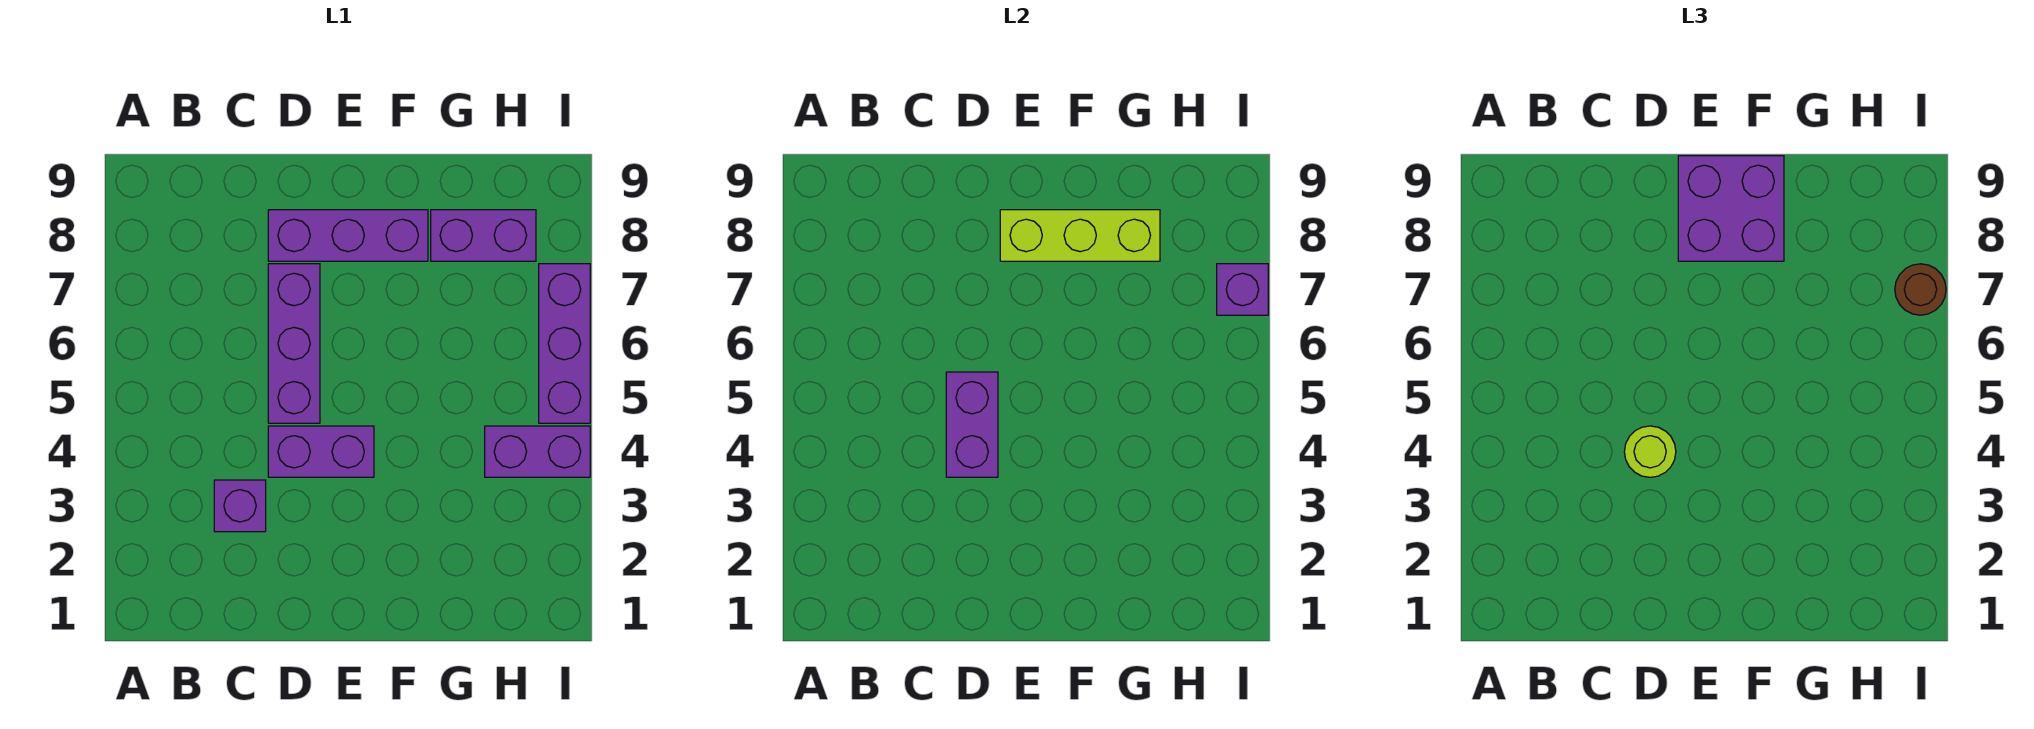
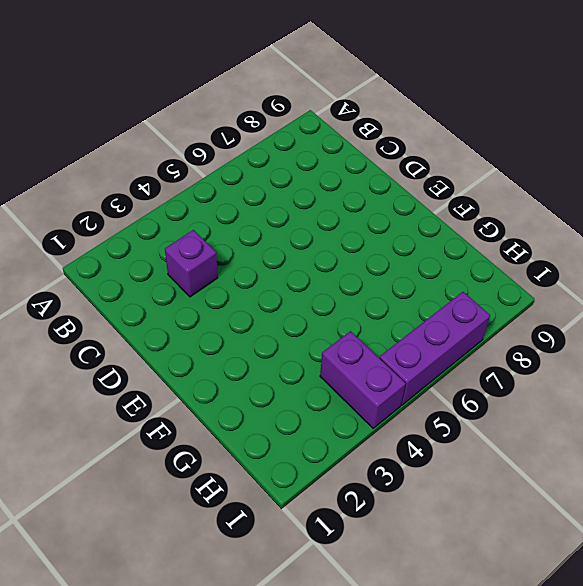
none -> purple brick D4:E4 level 1
none -> purple brick D5:D7 level 1
none -> purple brick D8:F8 level 1

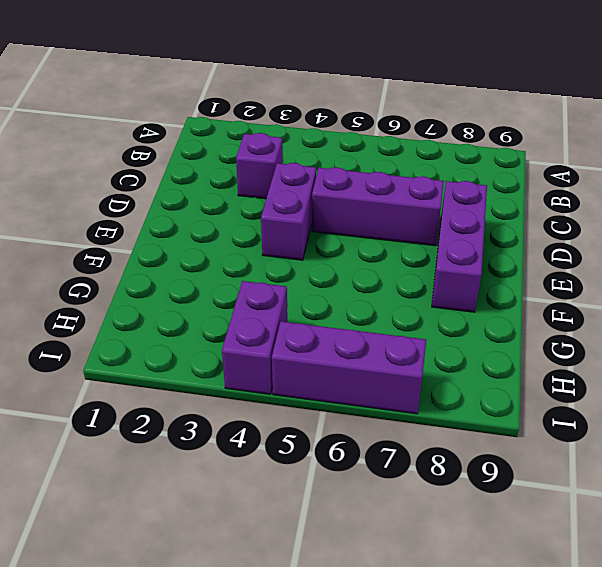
none -> purple brick G8:H8 level 1
none -> purple brick D4:D5 level 2
none -> lime brick E8:G8 level 2

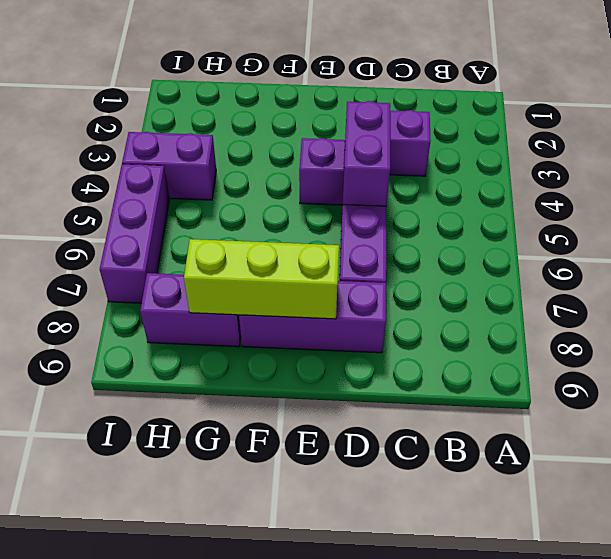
none -> purple brick I7 level 2
none -> lime round brick D4 level 3
none -> purple brick E8:F9 level 3

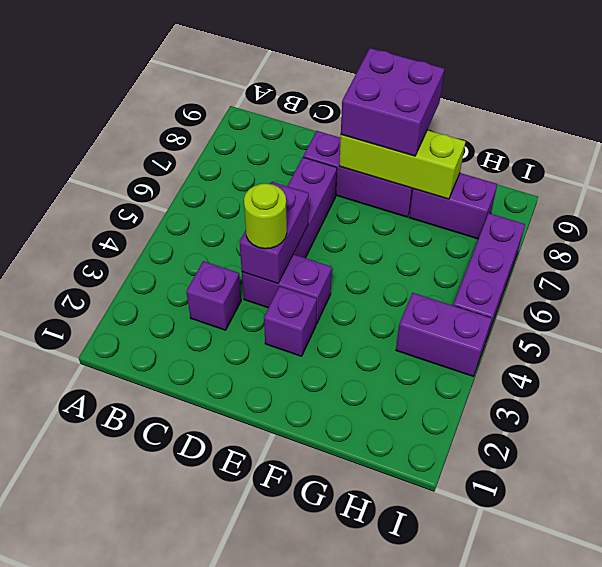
purple brick E3 level 1 -> purple brick I7 level 2
none -> brown round brick I7 level 3

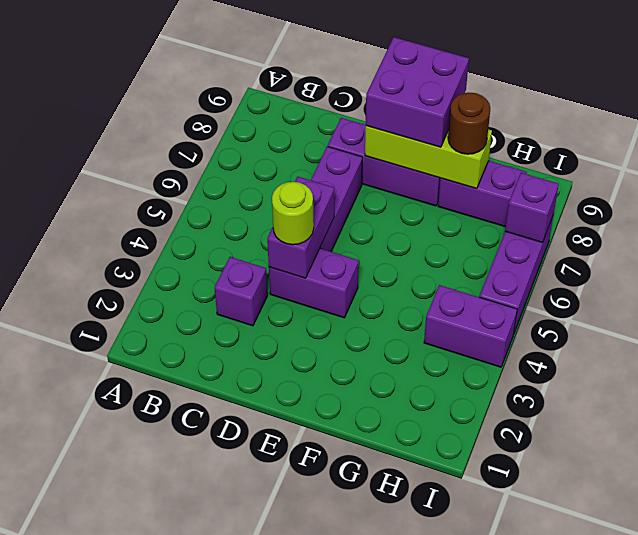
brown round brick G8 level 3 -> brown round brick I7 level 3

